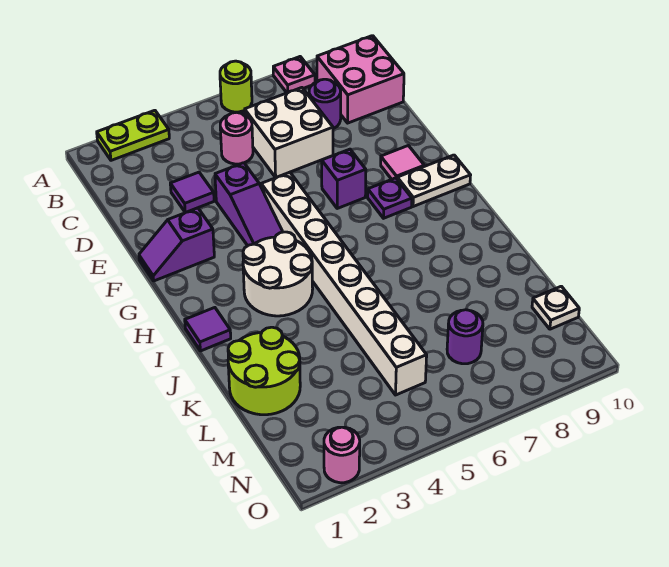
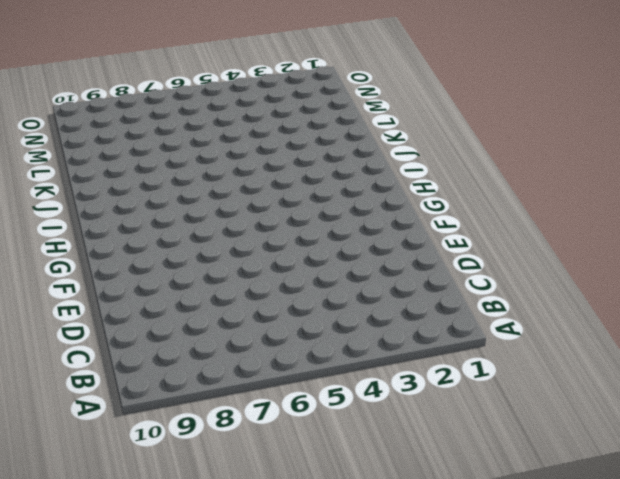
none -> lime plate A2:A3 level 1
none -> lime round brick A6 level 1
none -> pink plate A8 level 1

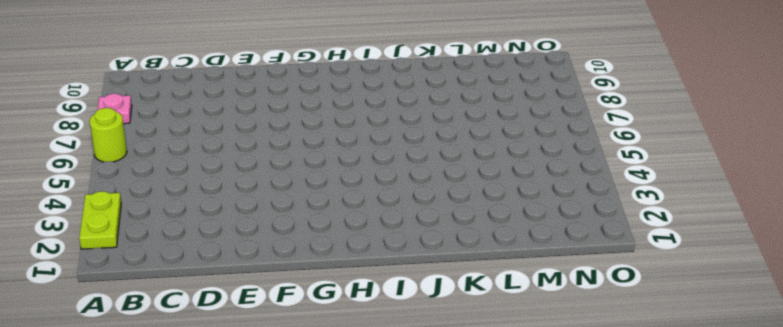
none -> pink brick B9:C10 level 1
none -> pink round brick C5 level 1
none -> white brick C6:D7 level 1

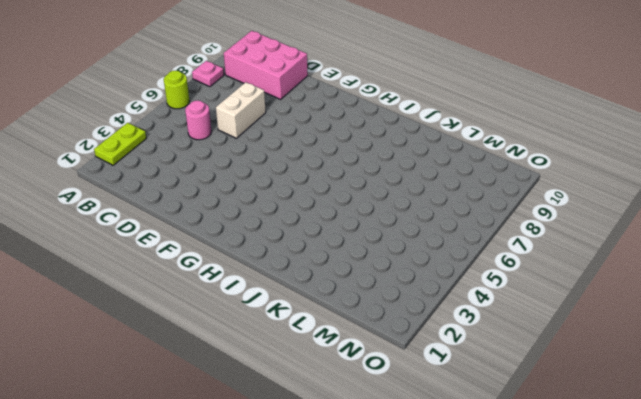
pink brick B9:D10 level 1 -> pink brick B9:C10 level 1
white brick D6:D7 level 1 -> white brick C6:D7 level 1
none -> purple round brick C8 level 1
none -> purple tile D3 level 1
none -> purple slope E4:G4 level 1 top E

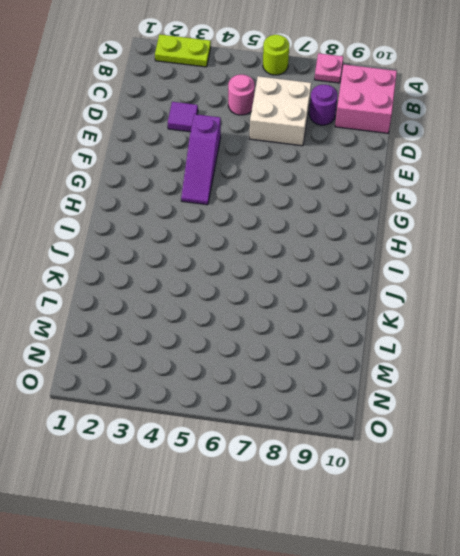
none -> purple slope F1:F2 level 1 top 2
none -> white brick F5:M5 level 1
none -> purple brick F7 level 1

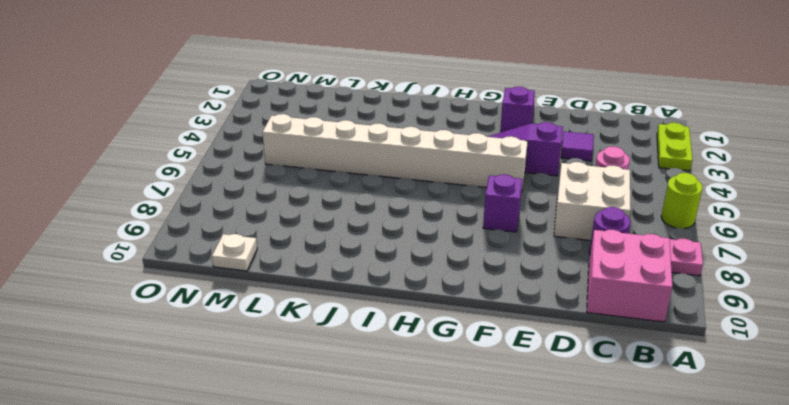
none -> pink tile F9 level 1
none -> purple plate G8 level 1
none -> white plate G9:G10 level 1

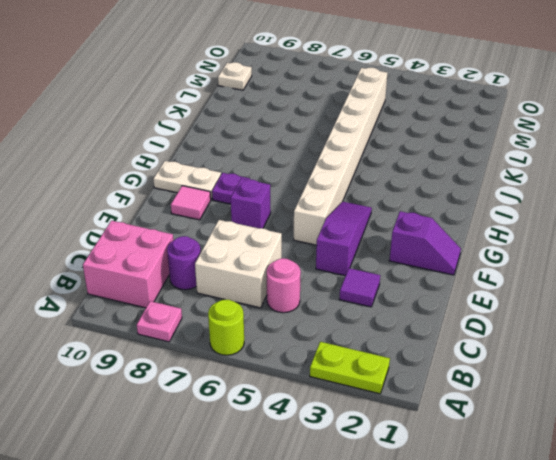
none -> white round brick H3:I4 level 1
none -> purple tile I1 level 1
none -> lime round brick K1:L2 level 1

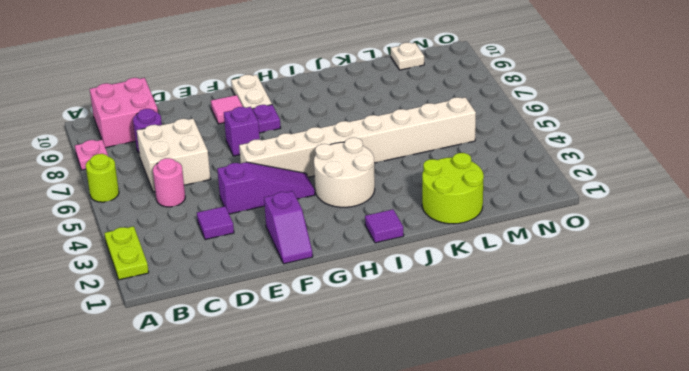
none -> purple round brick M7 level 1
none -> pink round brick O2 level 1

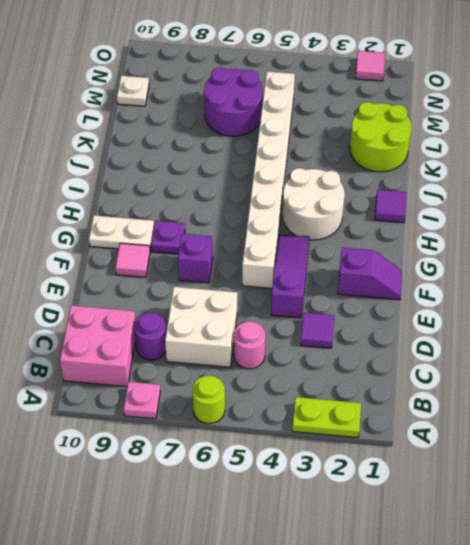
purple round brick L6:M7 level 1 -> purple round brick M7 level 1
pink tile O2 level 1 -> pink round brick O2 level 1

